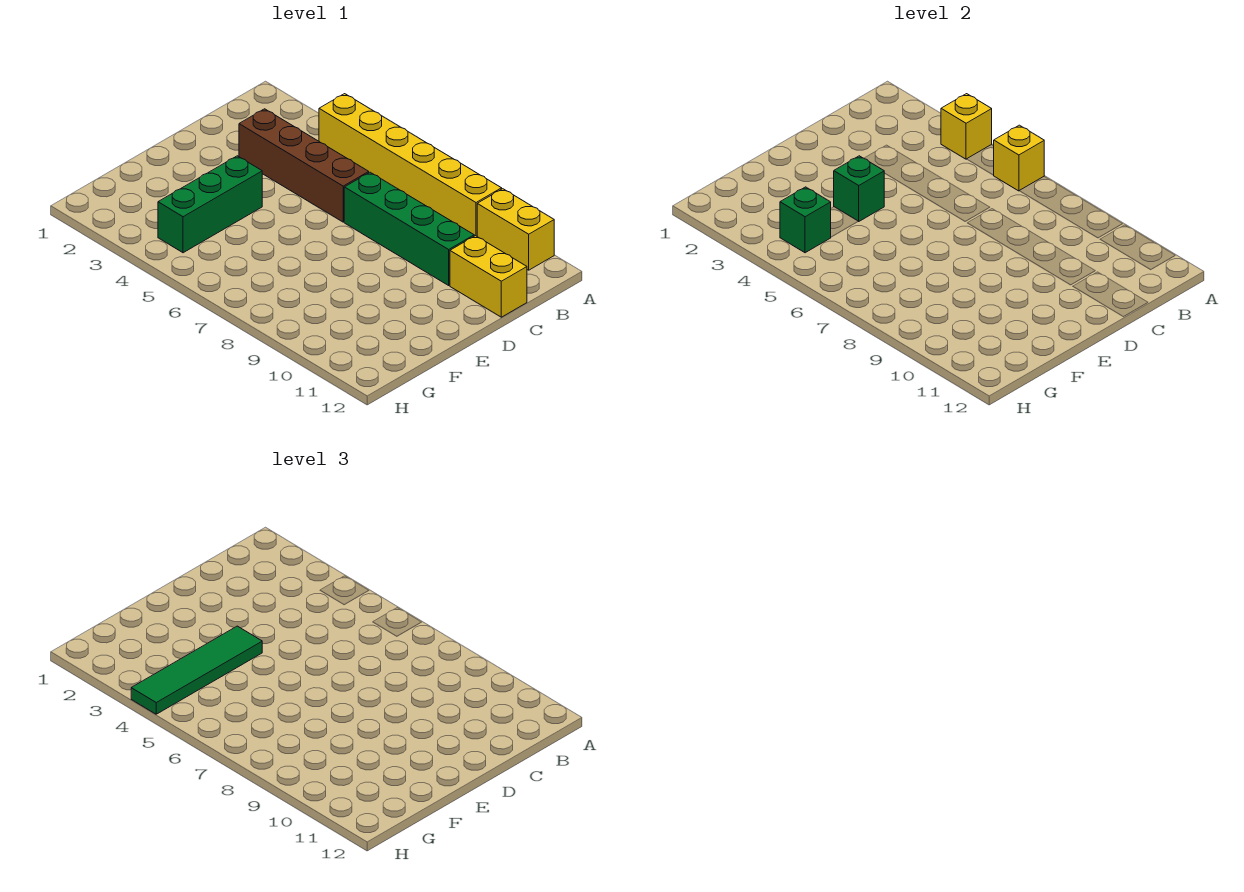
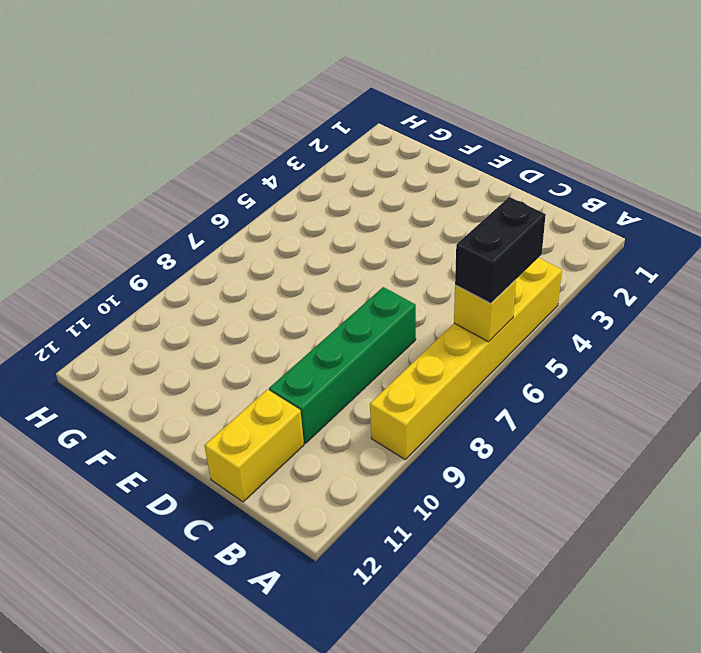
black brick A5:A6 level 3 -> none
none -> yellow brick A10:A11 level 1
none -> brown brick C3:C6 level 1

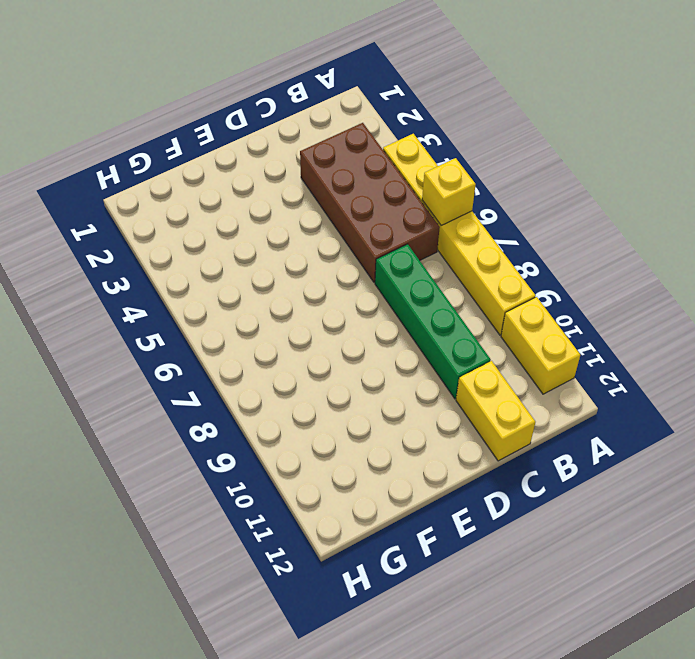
brown brick B3:C6 level 1 -> brown brick C3:C6 level 1
none -> green brick E4:G4 level 1
none -> yellow brick A4 level 2

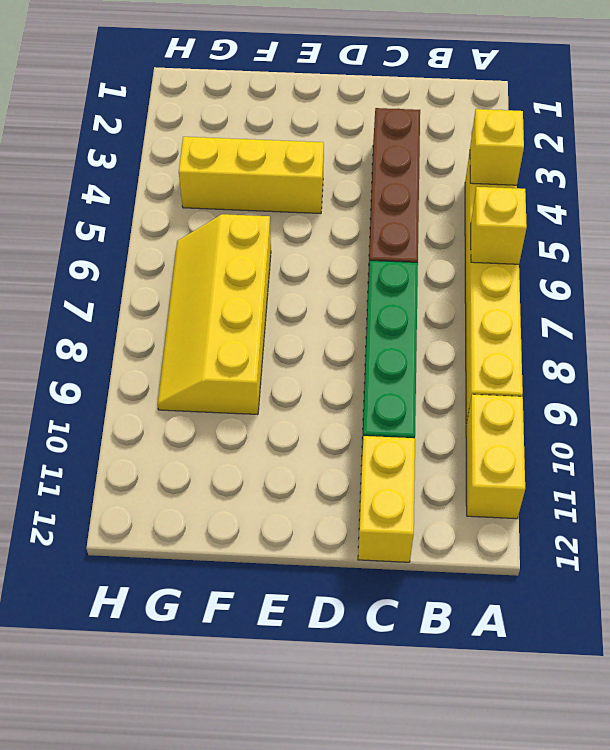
yellow brick E4:G4 level 1 -> green brick E4:G4 level 1
yellow slope F6:G9 level 1 top F -> none
none -> green brick E4 level 2
none -> green brick G4 level 2

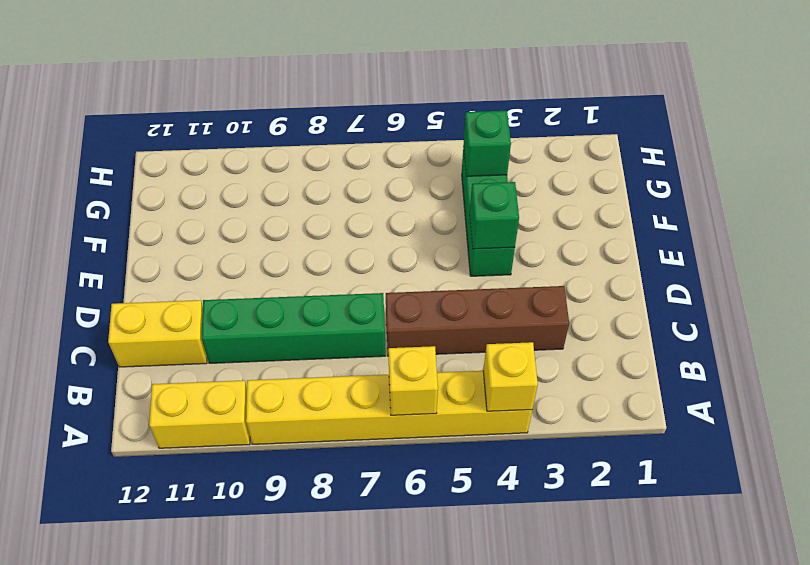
none -> green tile E4:H4 level 3

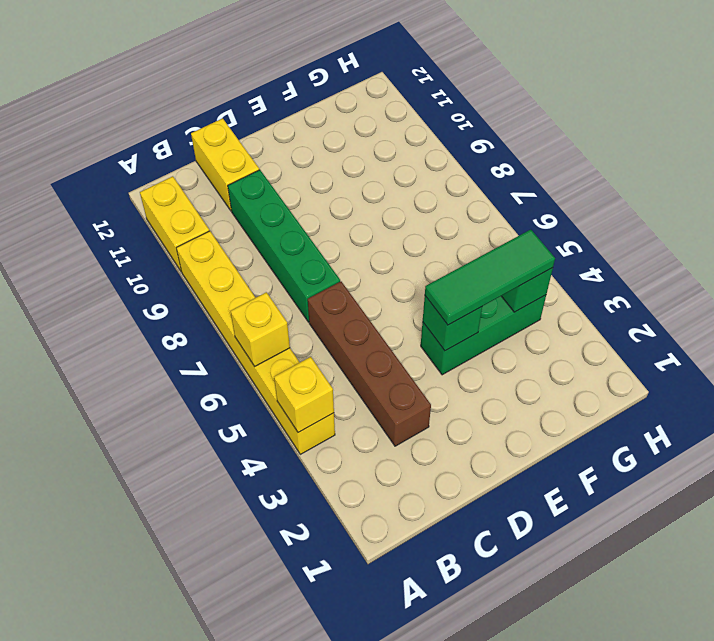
green tile E4:G4 level 3 -> green tile E4:H4 level 3

